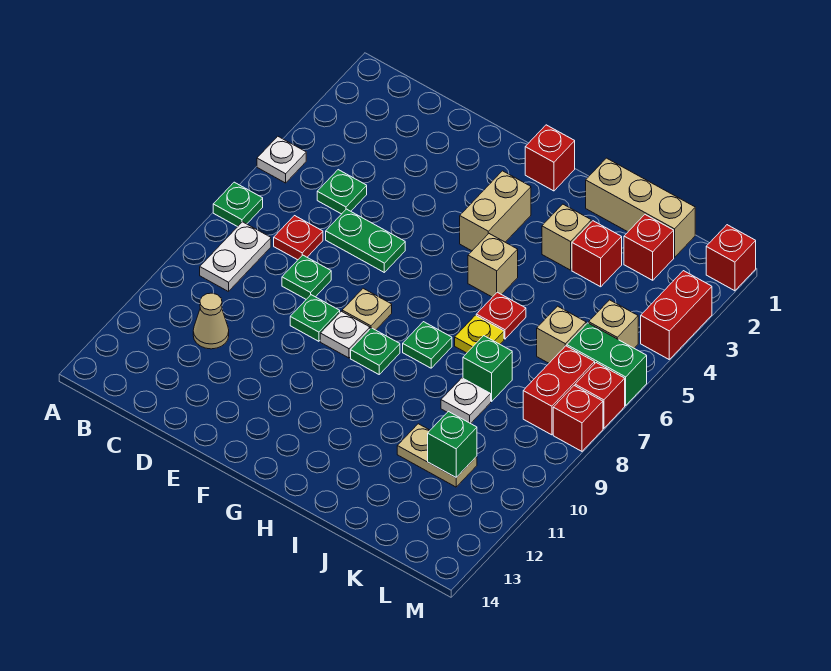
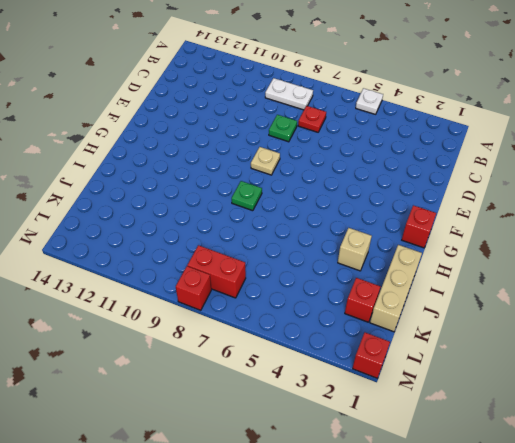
none -> green plate A7 level 1
none -> green plate C5 level 1
none -> tan cone C11 level 1
none -> green plate D6:E6 level 1

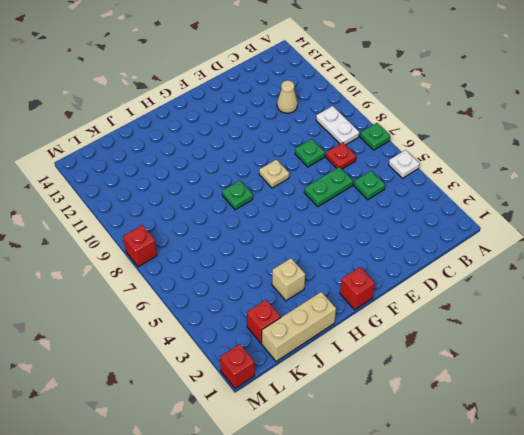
none -> green plate E9 level 1
none -> white plate F9 level 1
none -> tan brick G3:G4 level 1
none -> green plate G9 level 1

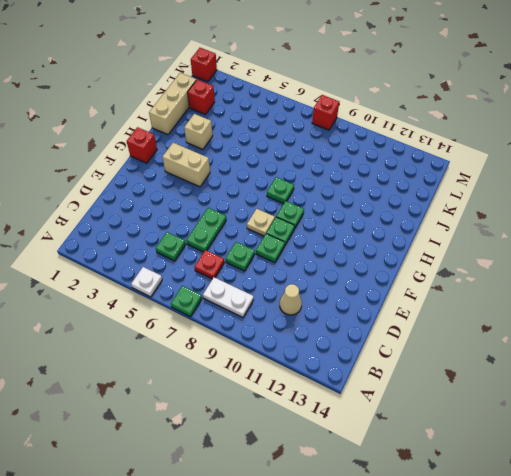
green plate F9 level 1 -> white plate F9 level 1
none -> tan brick H5 level 1
none -> red plate I6 level 1
none -> yellow plate I7 level 1
none -> red brick J3 level 1

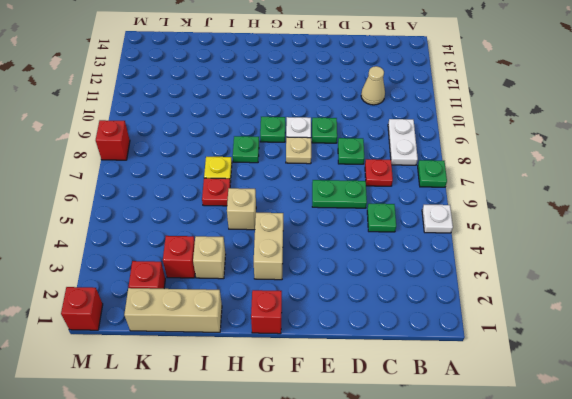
none -> green brick J8 level 1
none -> white plate J9 level 1
none -> tan plate J11:K11 level 1
none -> tan brick K6 level 1

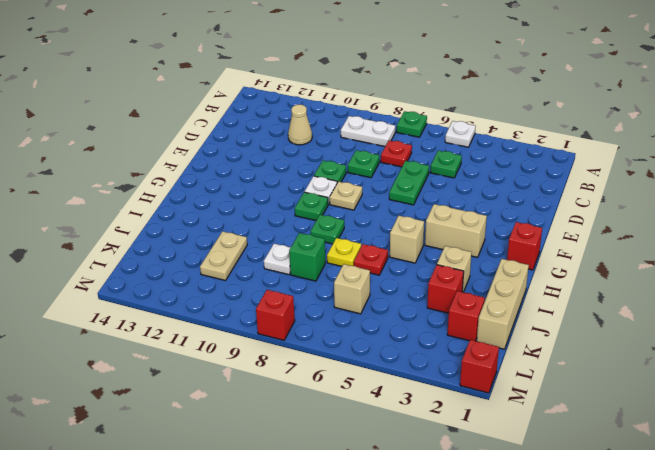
none -> tan brick L5 level 1
none -> green brick L6:M6 level 1
none -> red brick L7:L8 level 1
none -> red brick M3:M4 level 1

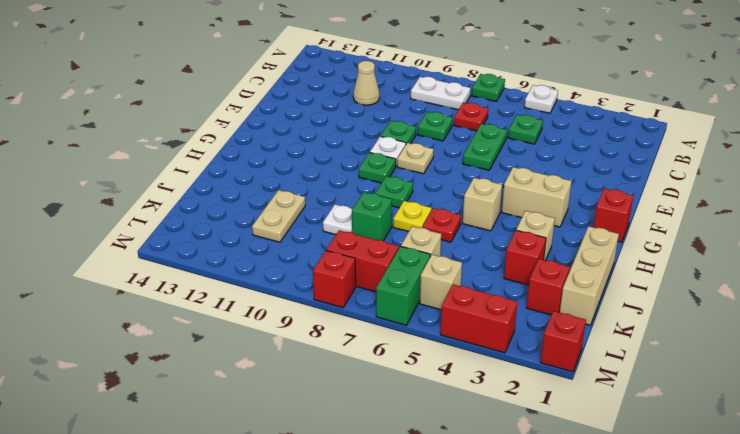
none -> red brick M7 level 1
none -> green brick K11 level 2

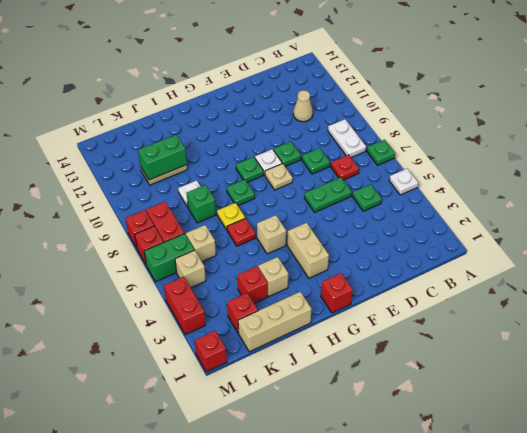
green brick J11:K11 level 2 -> green brick K11 level 2

